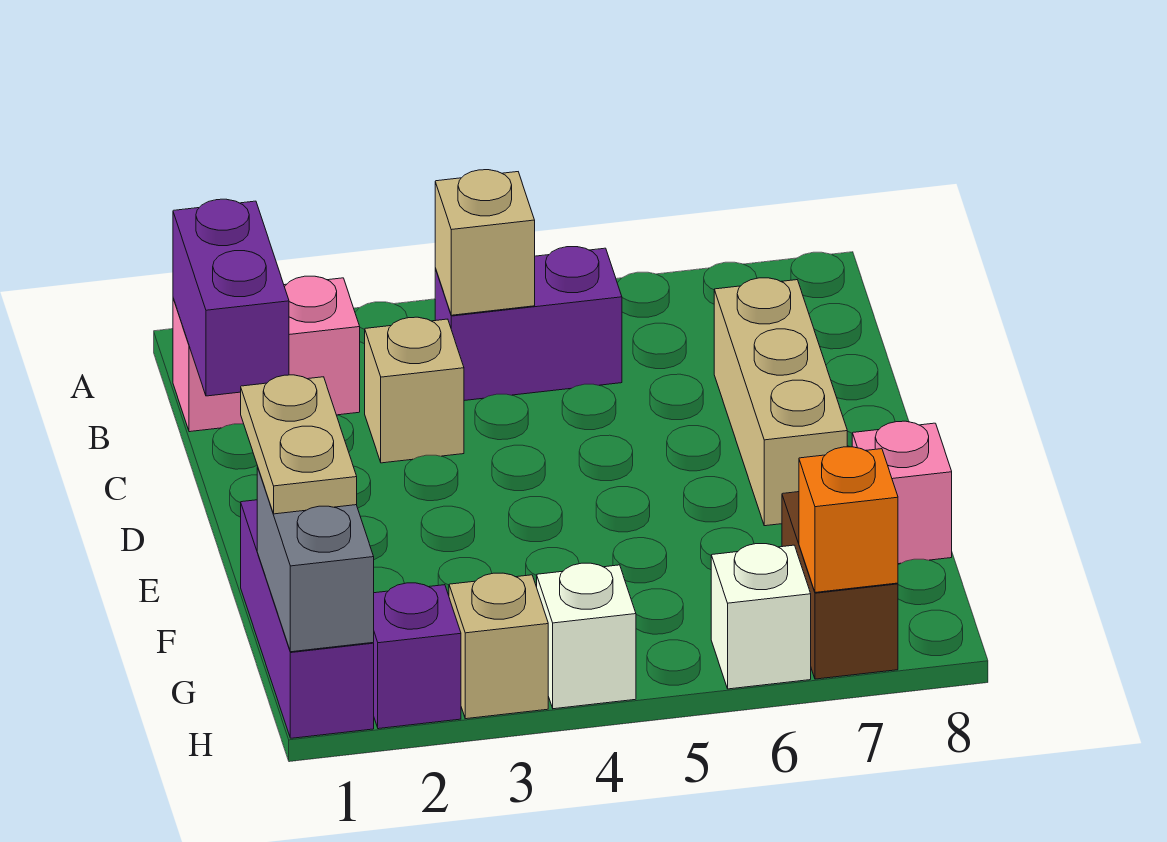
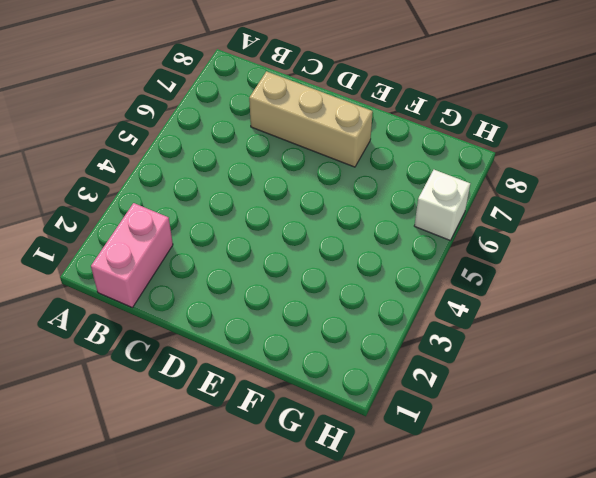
none -> purple brick B4:B5 level 1
none -> tan brick C3 level 1
none -> purple brick F1:H1 level 1

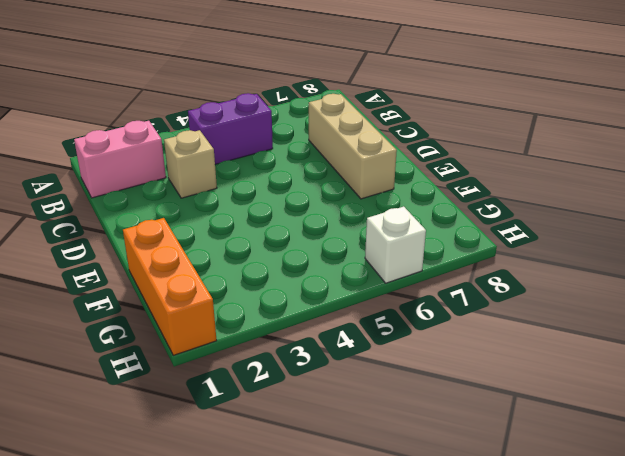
orange brick F1:H1 level 1 -> purple brick F1:H1 level 1
none -> pink brick F8 level 1
none -> brown brick G7:H7 level 1
none -> purple brick H2 level 1

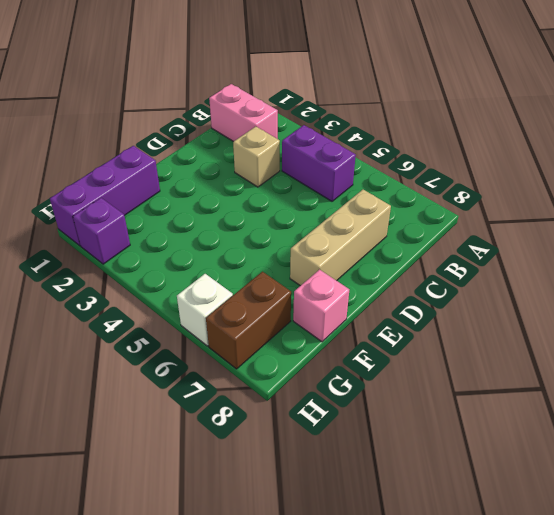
none -> tan brick H3 level 1
none -> white brick H4 level 1
none -> purple brick B1:C1 level 2

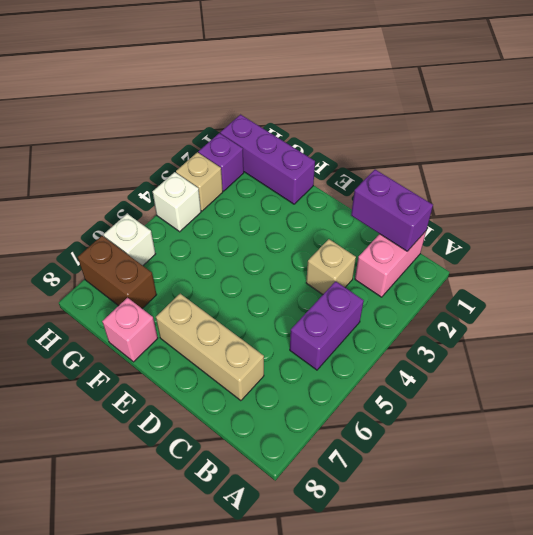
none -> tan brick B4 level 2
none -> grey brick G1:H1 level 2
none -> orange brick H7 level 2

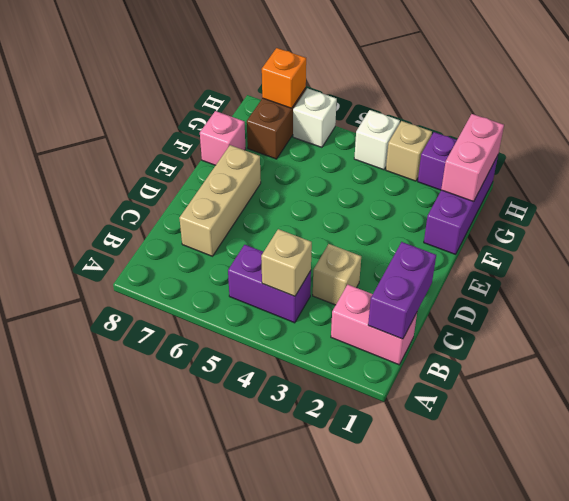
pink brick G1:H1 level 2 -> grey brick G1:H1 level 2
none -> tan plate F1:G1 level 3

